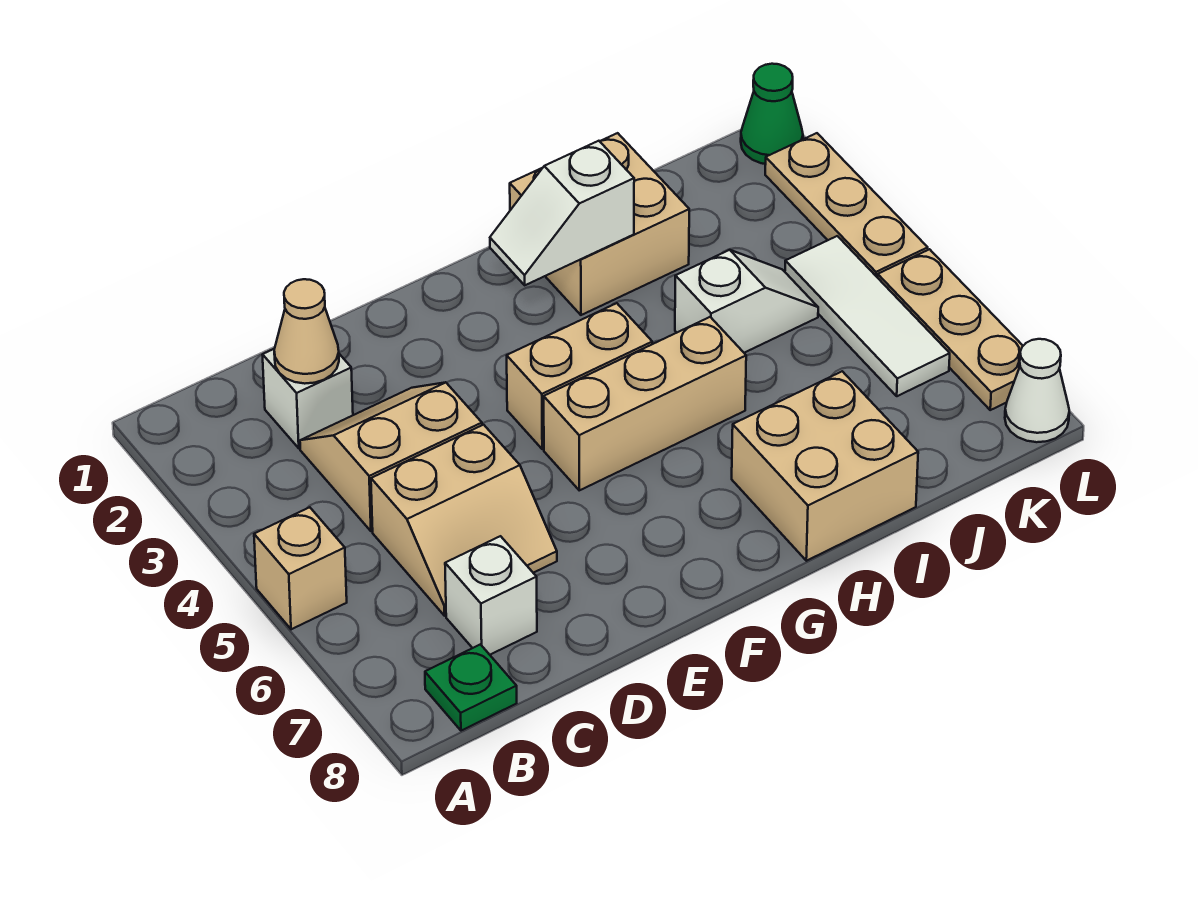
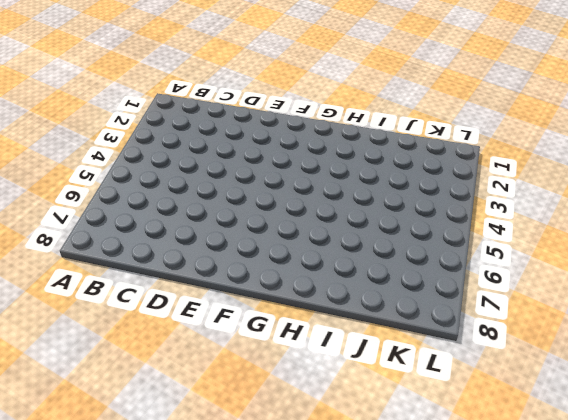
none -> tan brick A5 level 1
none -> green plate B8 level 1
none -> white brick C2 level 1

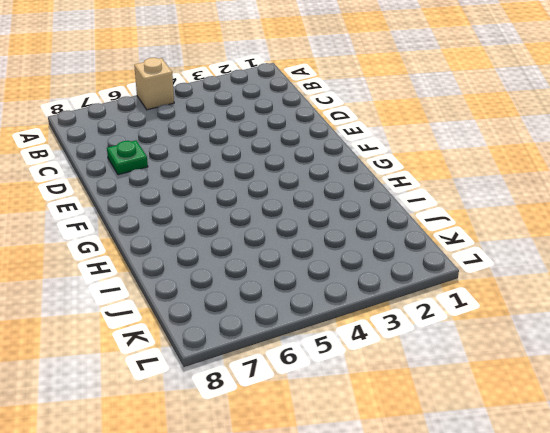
green plate D7 level 1 -> green plate B8 level 1
none -> white brick C2 level 1
none -> tan slope C3:D4 level 1 top 4
none -> tan slope C5:D6 level 1 top 5

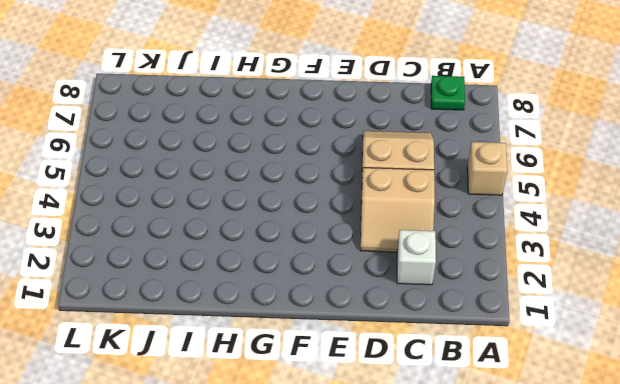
none -> white brick C7 level 1
none -> tan brick F4:G4 level 1
none -> tan brick F5:H5 level 1

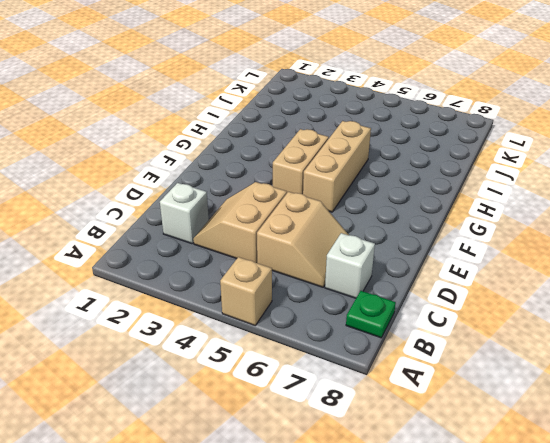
none -> tan brick H1:I2 level 1
none -> tan brick H7:I8 level 1
none -> white slope I4:J4 level 1 top I

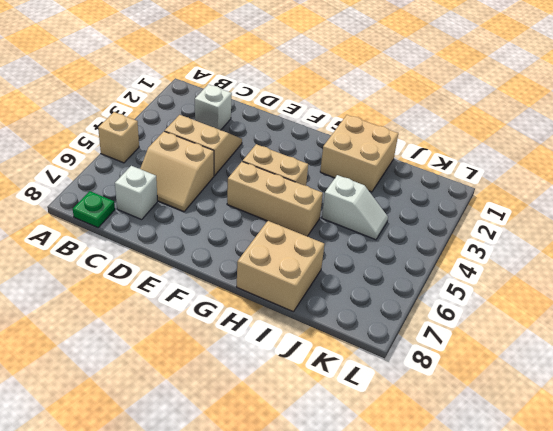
none -> white tile K4:K6 level 1
none -> green cone L1 level 1
none -> tan plate L2:L4 level 1

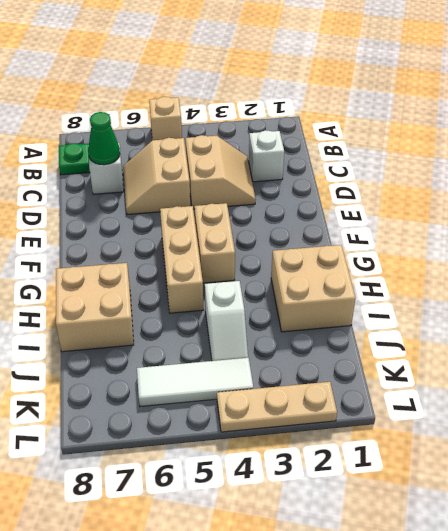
green cone C7 level 2 -> green cone L1 level 1
none -> tan plate L5:L7 level 1
none -> white cone L8 level 1
none -> tan cone C2 level 2

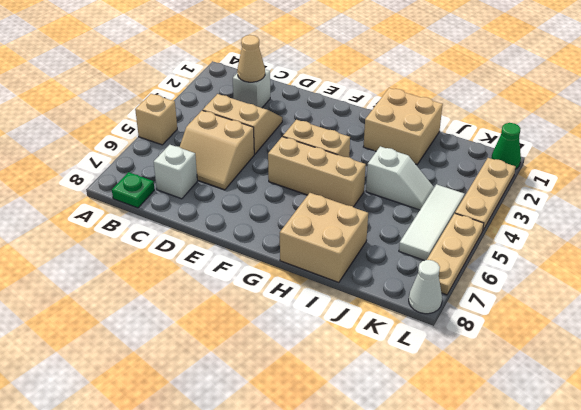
none -> white slope G2:H2 level 2 top H

